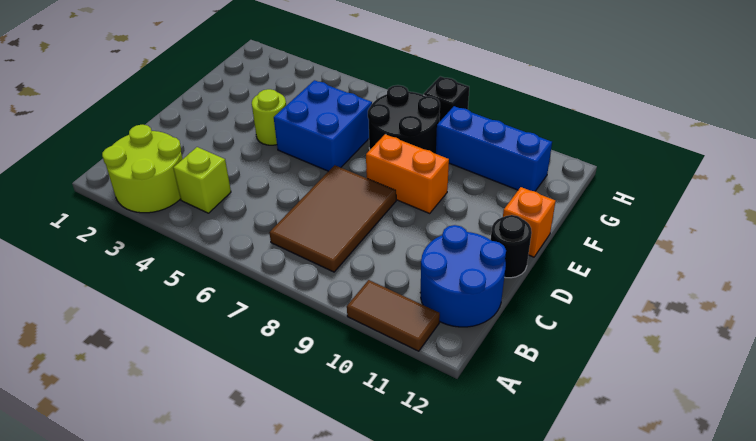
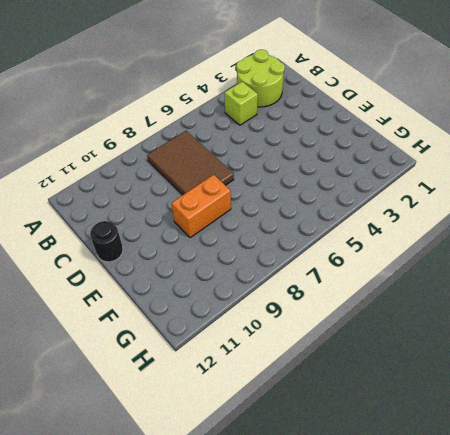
none -> brown tile A10:A11 level 1
none -> blue round brick B11:C12 level 1
none -> lime round brick E4 level 1

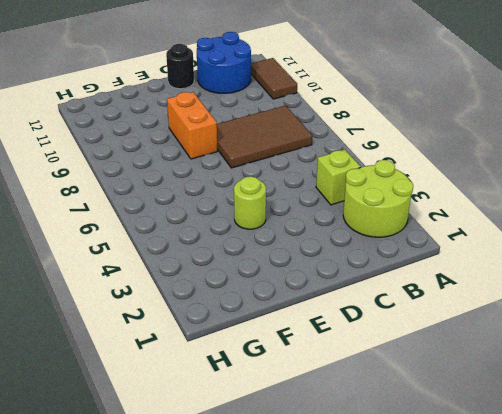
none -> blue brick E5:F6 level 1
none -> orange brick E12 level 1
none -> black round brick F7:G8 level 1

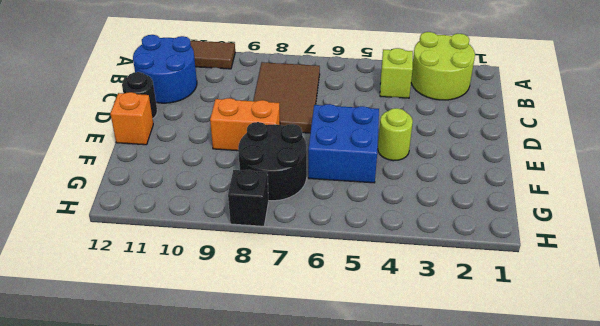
none -> blue brick G9:G11 level 1

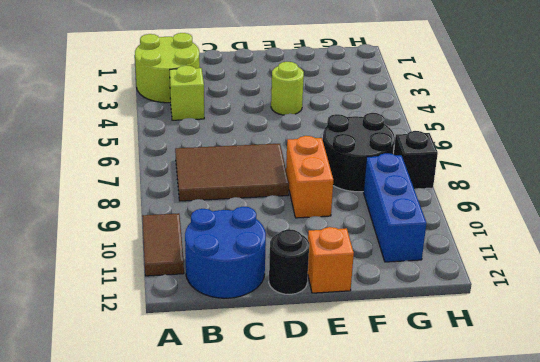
none -> blue brick E5:F6 level 1

